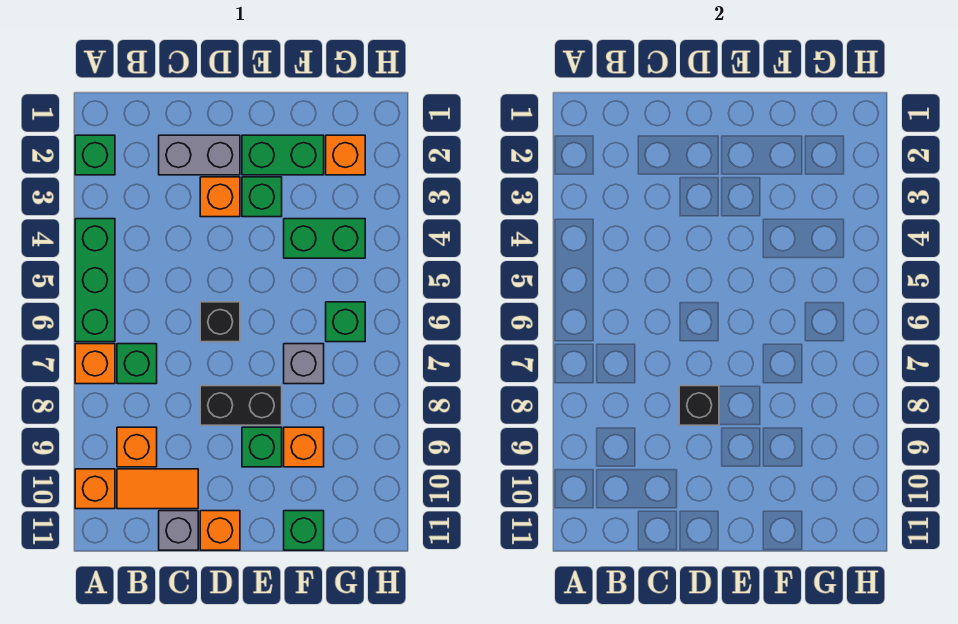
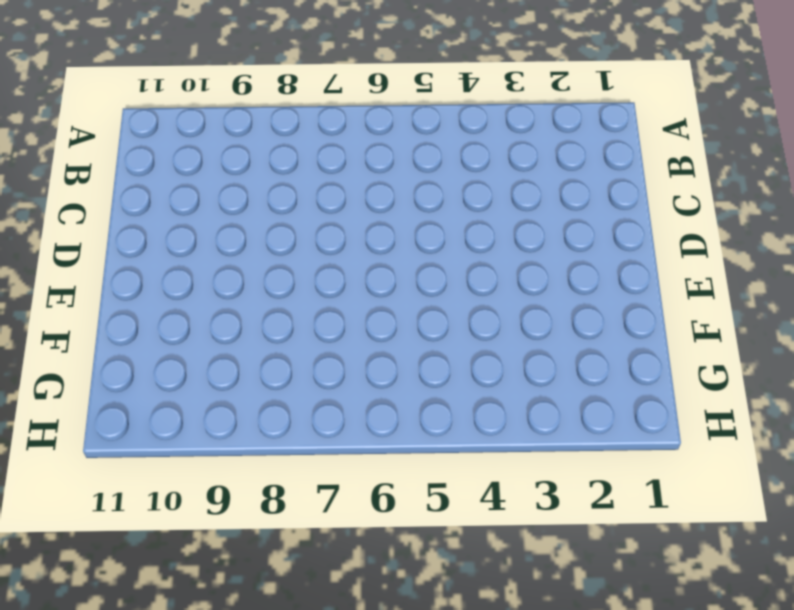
none -> green brick A2 level 1
none -> green brick A4:A6 level 1
none -> orange brick A7 level 1

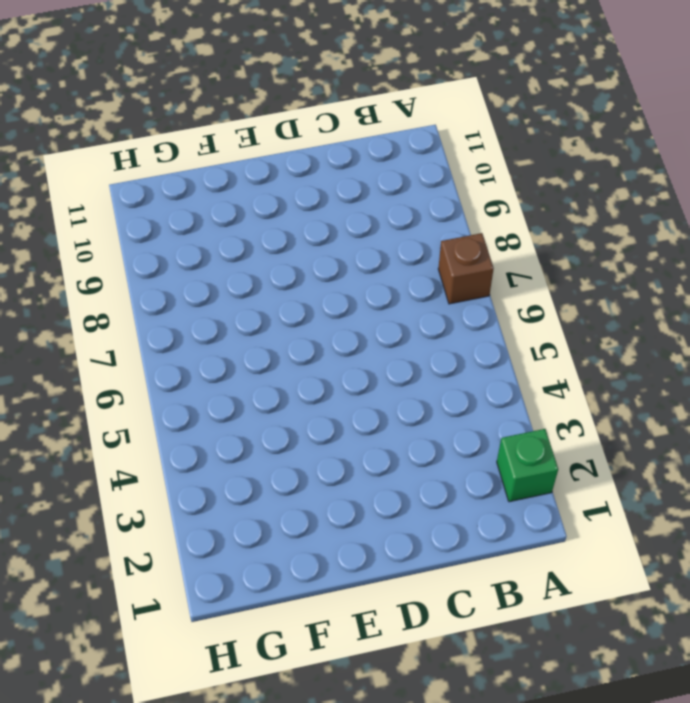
brown brick A7 level 1 -> orange brick A7 level 1
none -> green brick A4:A6 level 1
none -> orange brick A10 level 1
none -> green brick B7 level 1

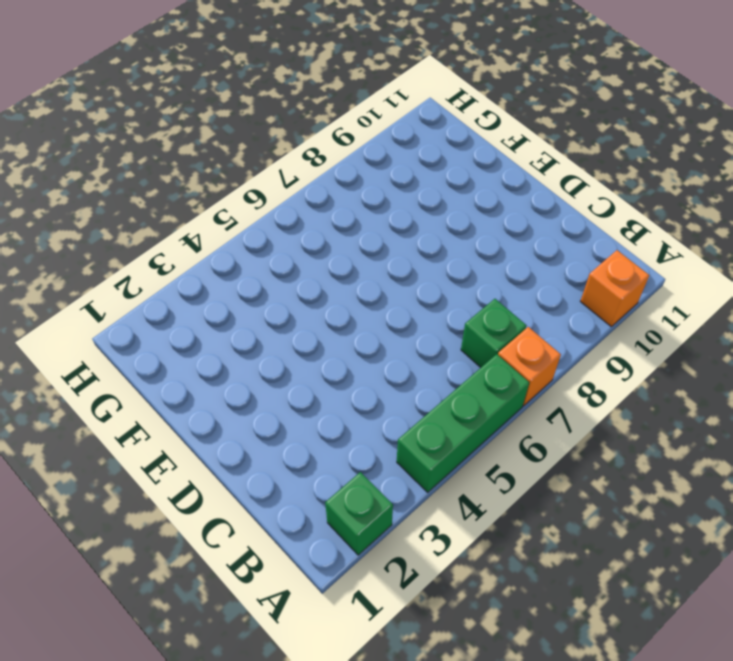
none -> orange brick B9 level 1
none -> orange tile B10:C10 level 1
none -> grey brick C2:D2 level 1

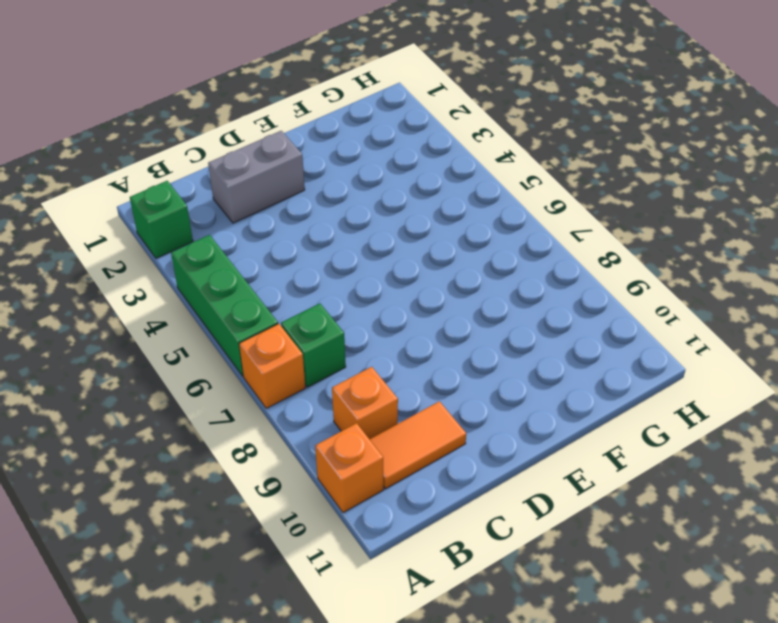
none -> grey brick C11 level 1
none -> orange brick D3 level 1
none -> black brick D6 level 1

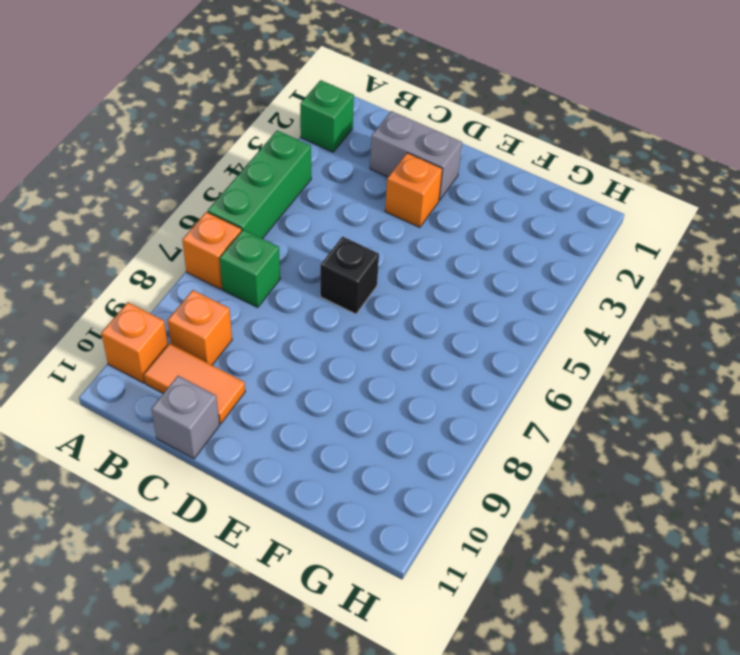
none -> black brick D8:E8 level 1
none -> orange brick D11 level 1
none -> green brick E2:F2 level 1

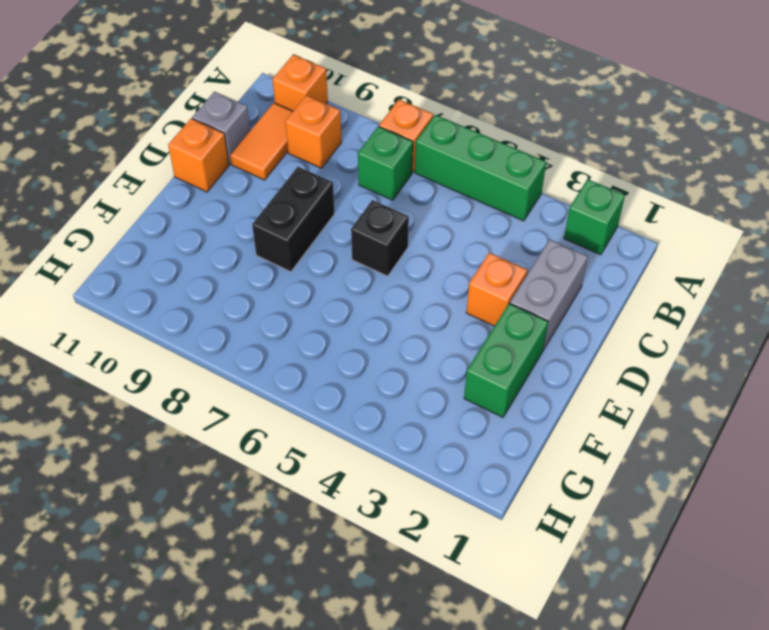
none -> green brick E3 level 1
none -> green brick E9 level 1
none -> green brick F4:G4 level 1

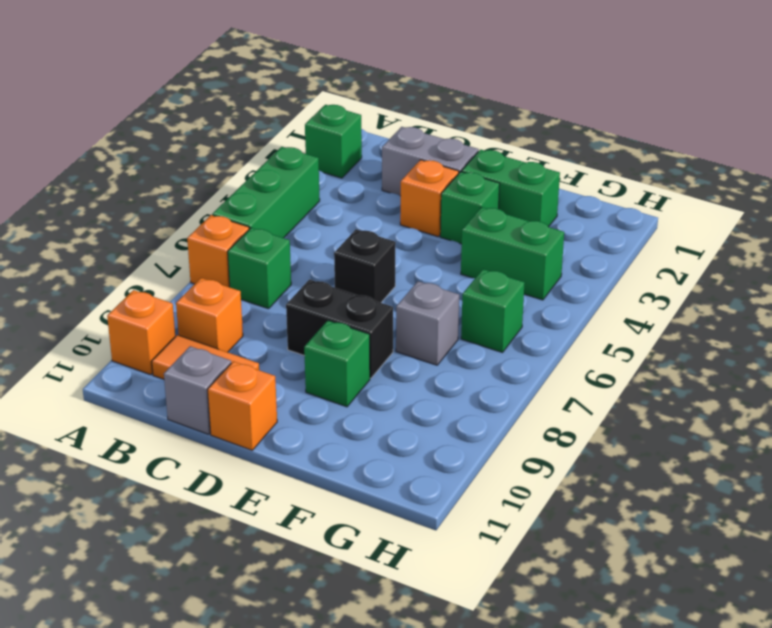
none -> orange brick F9 level 1
none -> green brick F11 level 1
none -> orange brick G2 level 1

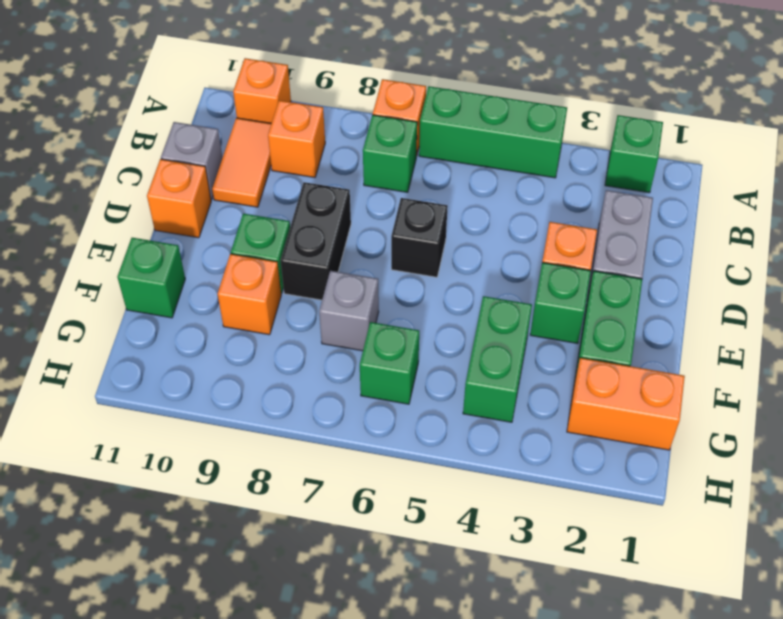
orange brick G1:G2 level 1 -> orange brick G2 level 1
none -> black brick D8 level 2

